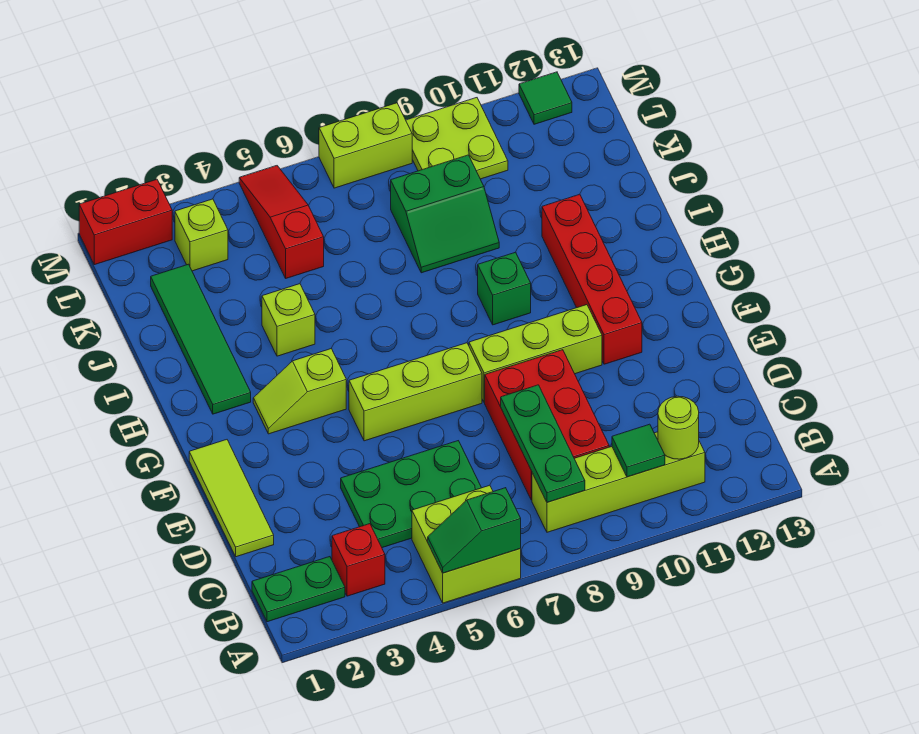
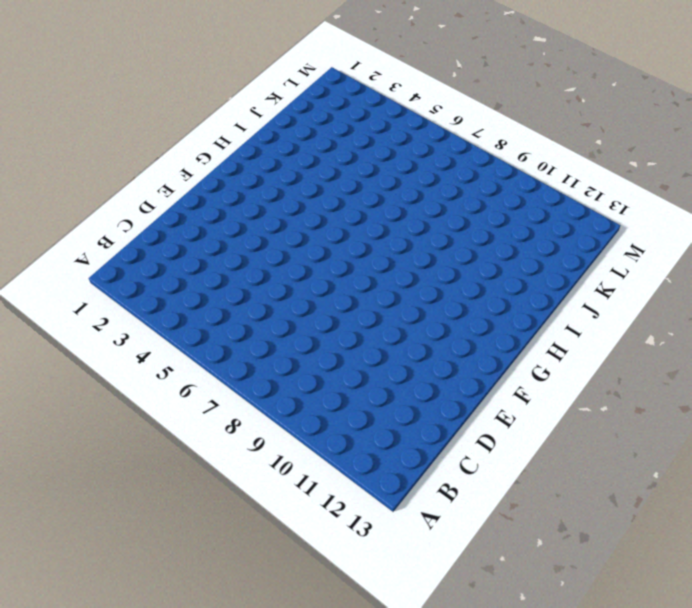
none -> lime brick A5:B6 level 1
none -> green plate B1:B2 level 1
none -> red brick B3 level 1

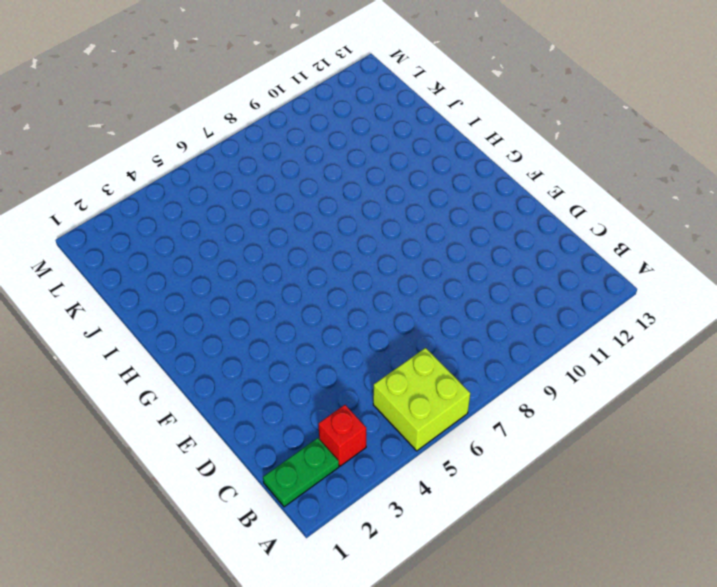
none -> lime brick B8:B11 level 1
none -> green plate C4:D6 level 1
none -> red brick C8:E9 level 1

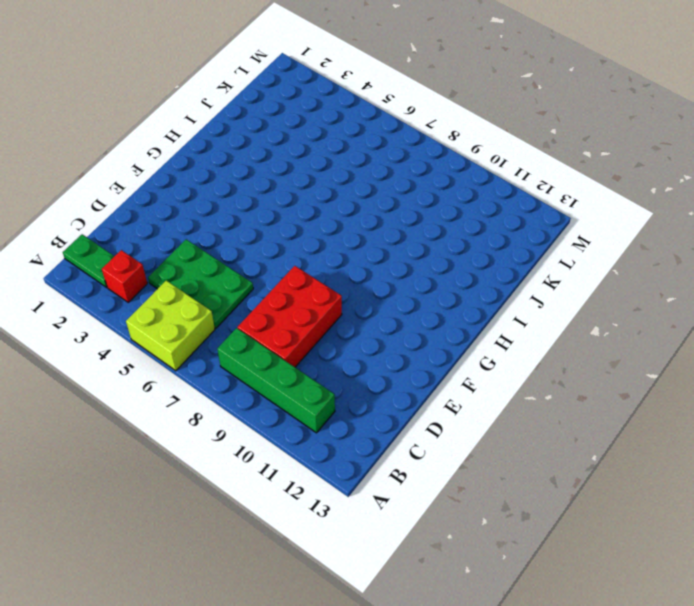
green brick B8:B11 level 1 -> lime brick B8:B11 level 1
none -> lime tile D1:F1 level 1
none -> lime brick F5:F7 level 1
none -> lime brick F8:F10 level 1

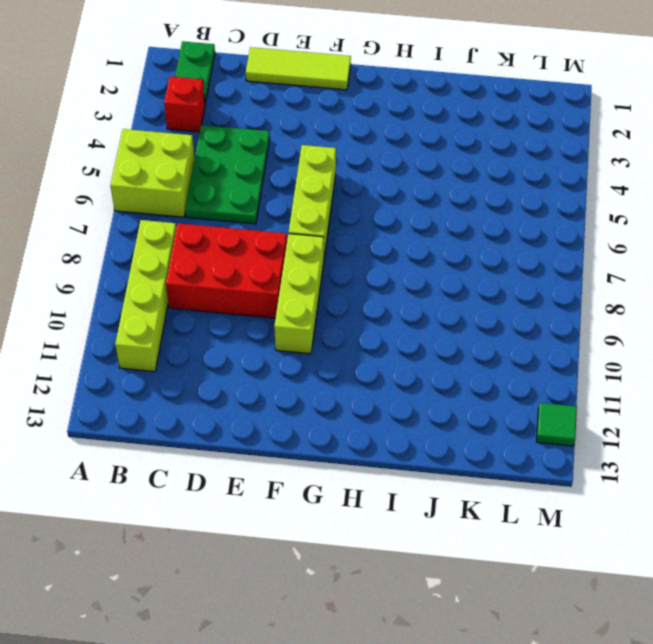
none -> red brick F11:I11 level 1
none -> lime slope G3:G4 level 1 top 4
none -> green tile H2:K2 level 1

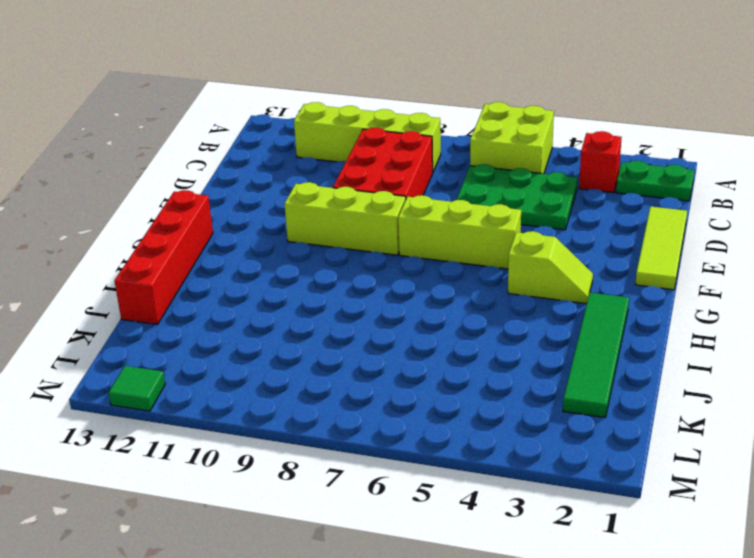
red brick G13:J13 level 1 -> red brick F11:I11 level 1
none -> green brick H9 level 1
none -> lime brick I4 level 1
none -> green slope J8:K9 level 1 top K

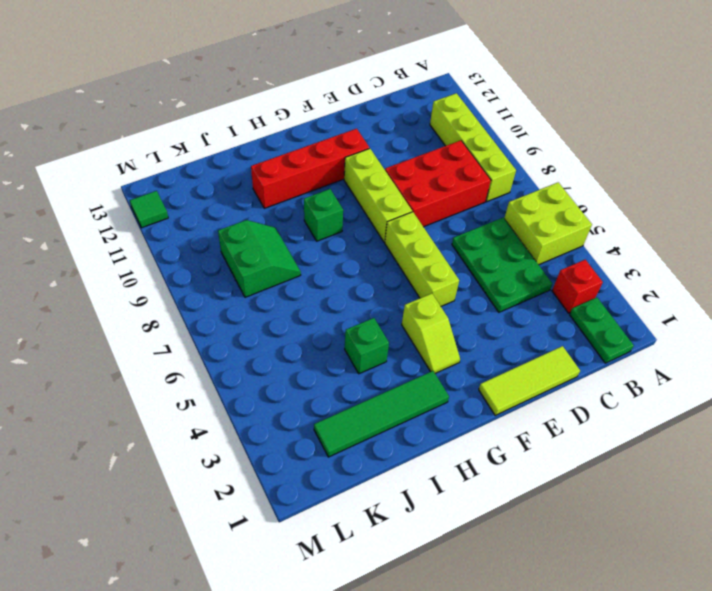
green brick I4 level 1 -> lime brick I4 level 1
none -> red slope K5:M5 level 1 top K
none -> lime brick L3 level 1
none -> lime plate L9:M10 level 1

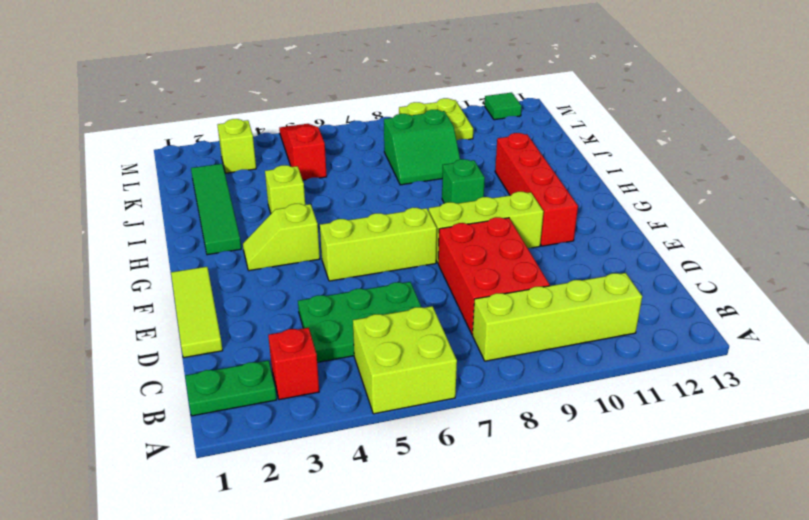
none -> red brick M1:M2 level 1
none -> lime brick M7:M8 level 1
none -> green slope A5:A6 level 2 top 6

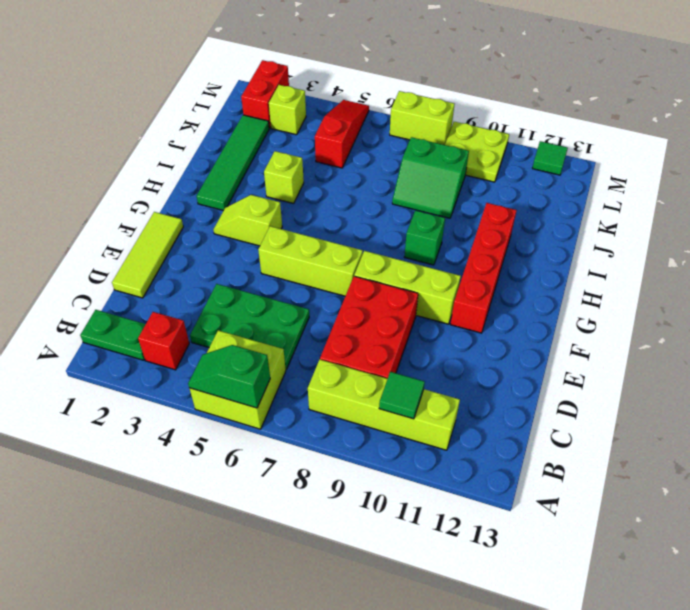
red brick L2:M2 level 1 -> red brick M1:M2 level 1
none -> green plate B8:D8 level 2
none -> lime round brick B11 level 2

